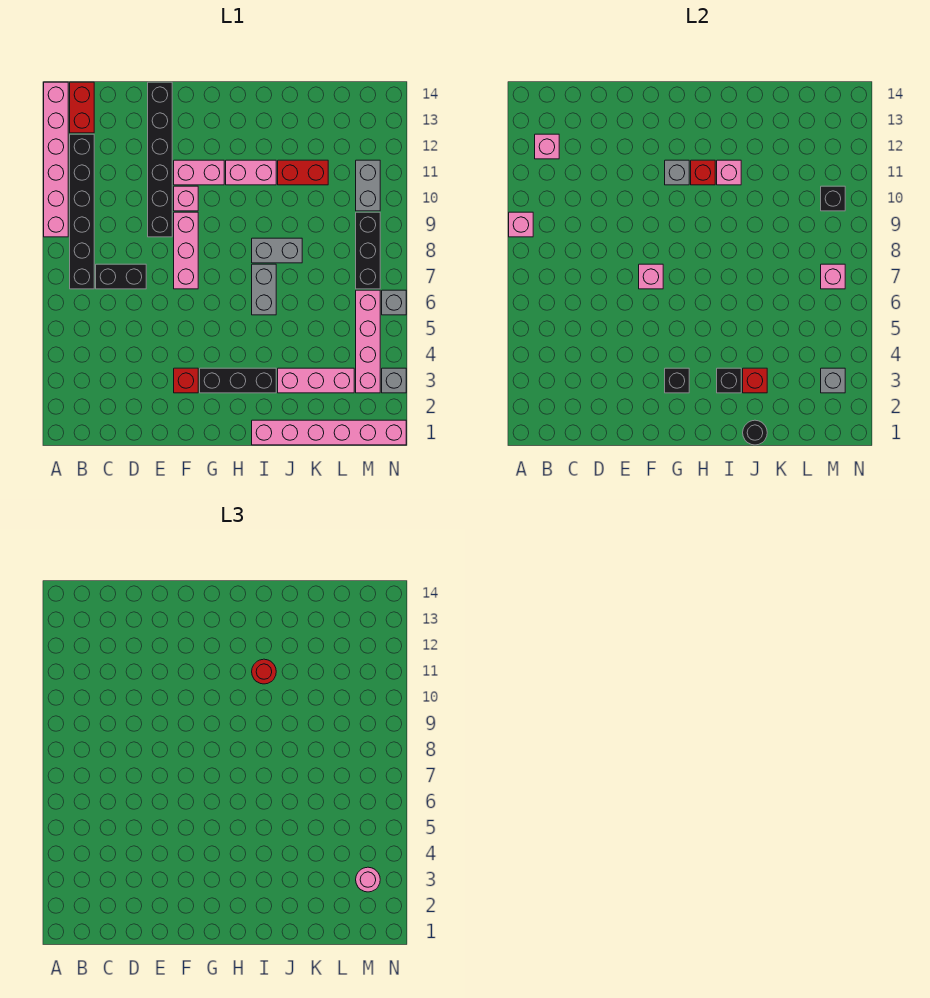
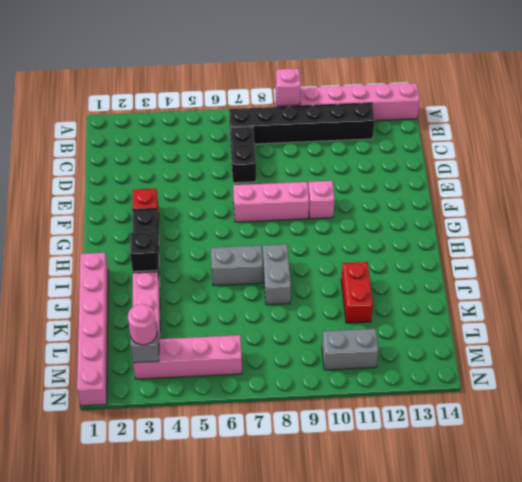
none -> red brick B13:B14 level 1
none -> black brick E9:E14 level 1
none -> pink brick F11:G11 level 1
none -> pink brick H11:I11 level 1

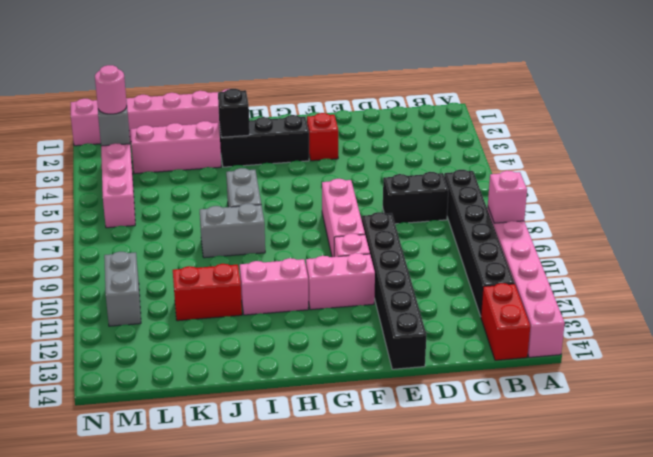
none -> black brick M7:M9 level 1
none -> grey brick N3 level 1
none -> grey brick N6 level 1
none -> pink brick B12 level 2

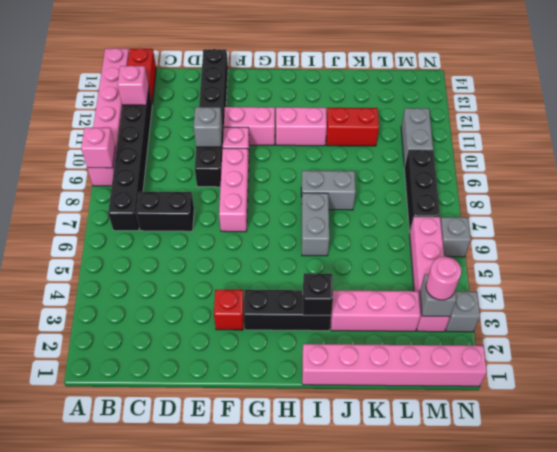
grey brick E10 level 2 -> grey brick G11 level 2
none -> pink brick F7 level 2
none -> black brick G3 level 2
none -> red brick H11 level 2
none -> pink brick I11 level 2

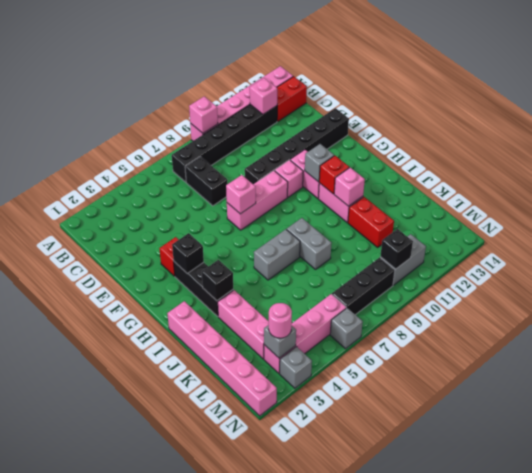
none -> black round brick J1 level 2
none -> red brick J3 level 2
none -> pink brick M7 level 2
none -> red round brick I11 level 3

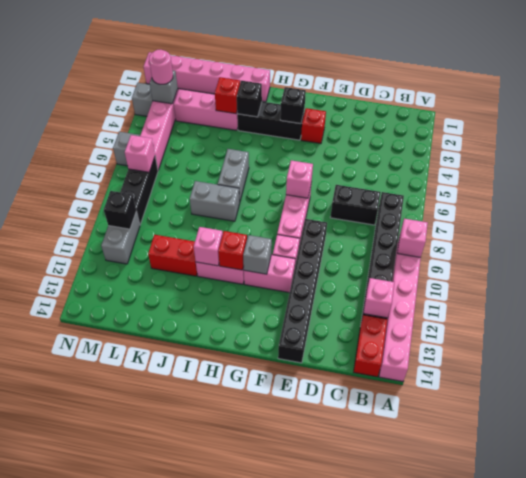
none -> black round brick J1 level 2
none -> red round brick I11 level 3

